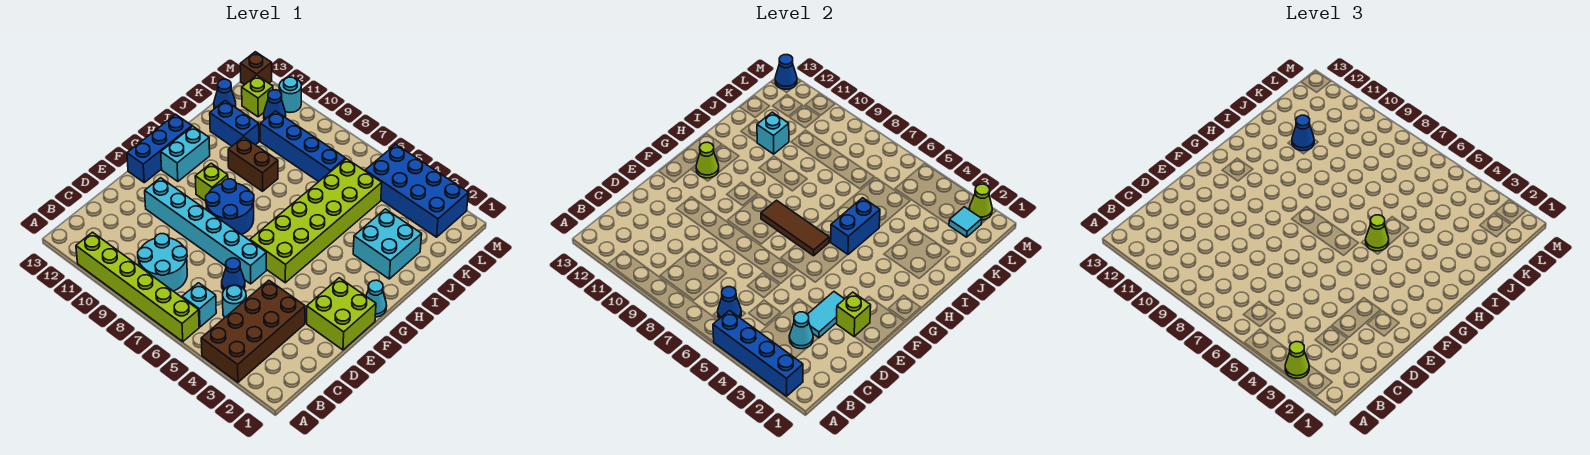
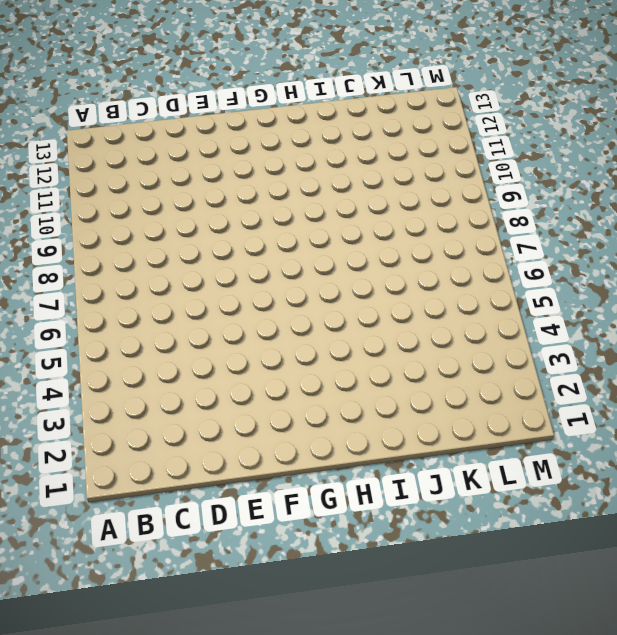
none -> brown brick A3:D4 level 1
none -> lime brick A6:A11 level 1
none -> cyan brick B6 level 1
none -> cyan round brick B8:C9 level 1

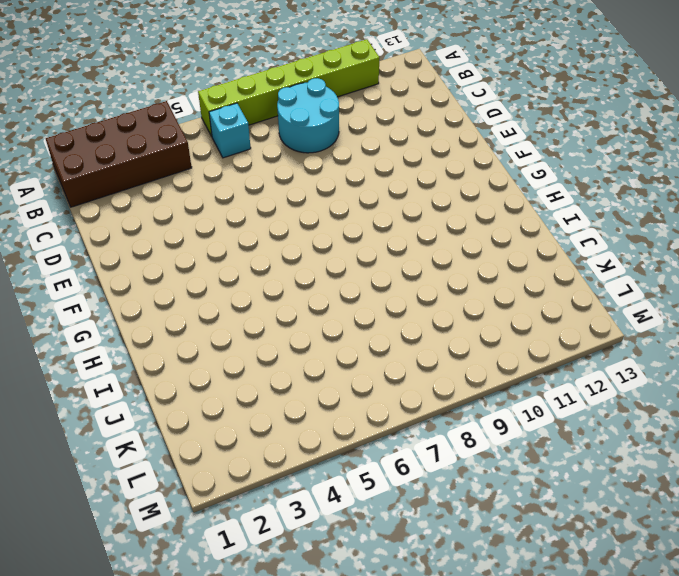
brown brick A1:B4 level 1 -> brown brick A3:D4 level 1
none -> cyan round brick C5 level 1
none -> blue cone D6 level 1
none -> lime brick E1:F2 level 1
none -> cyan brick E6:E11 level 1

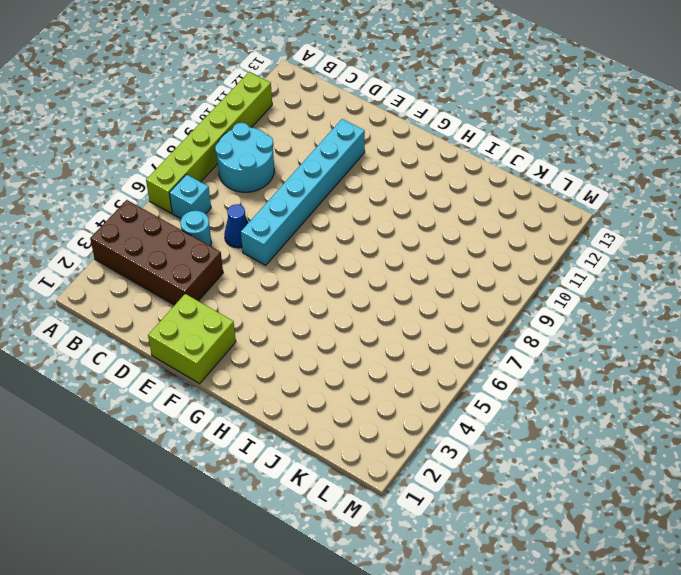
none -> lime brick F5:K6 level 1
none -> blue round brick F8:G9 level 1
none -> blue brick F13:H13 level 1
none -> cyan cone G1 level 1

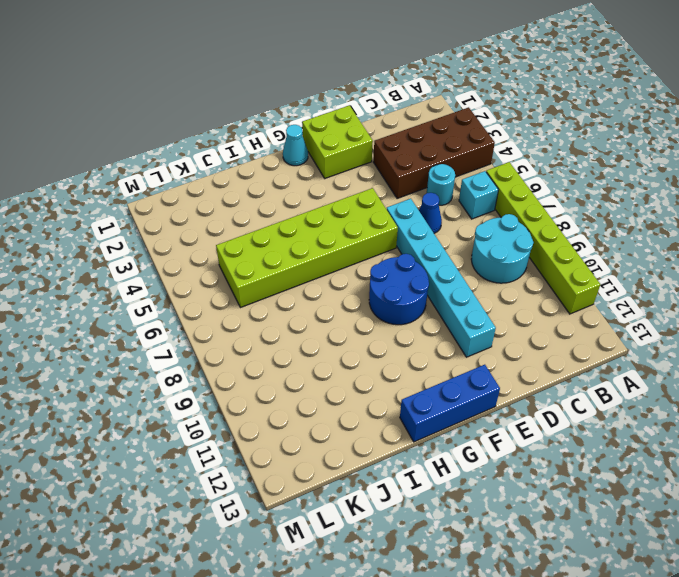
none -> lime brick G10 level 1
none -> cyan brick G12:H12 level 1
none -> cyan brick I2:J3 level 1
none -> brown brick I9:I10 level 1

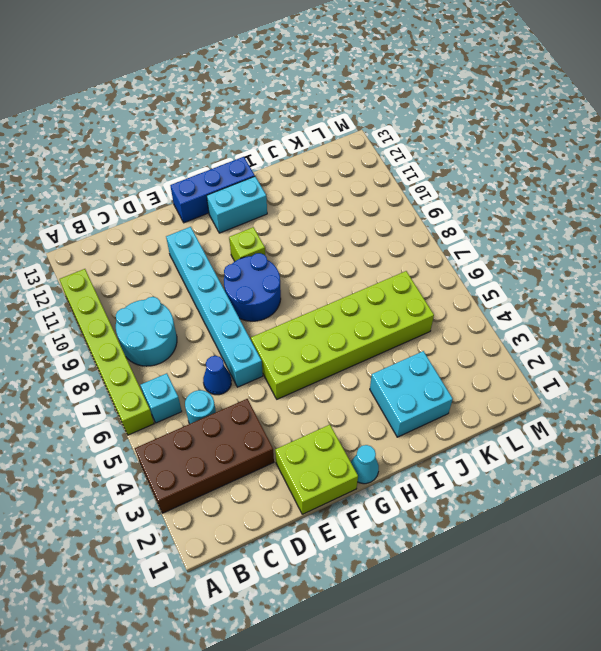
none -> brown brick I9:I10 level 1
none -> blue brick J11:J12 level 1
none -> blue brick K7:K10 level 1
none -> blue cone K13 level 1

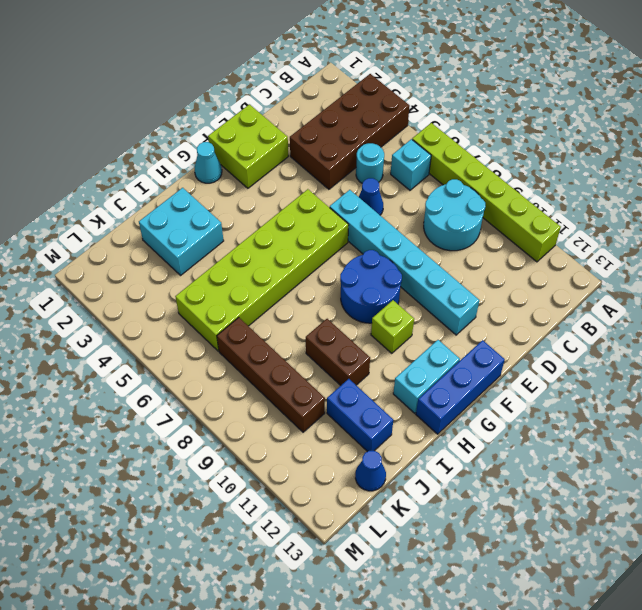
brown brick K7:K10 level 1 -> blue brick K7:K10 level 1
none -> blue brick L2:M5 level 1
none -> blue cone L11 level 1
none -> lime brick L12 level 1
none -> cyan round brick M11 level 1

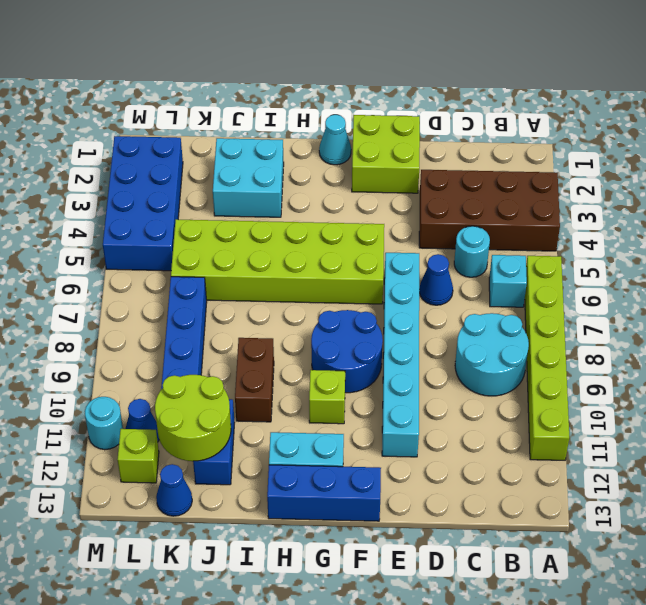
lime round brick J11:K12 level 2 -> cyan brick J11 level 2
none -> brown brick M13 level 1
none -> blue brick A2:A5 level 2
none -> blue cone B6 level 2
none -> cyan cone C3 level 2

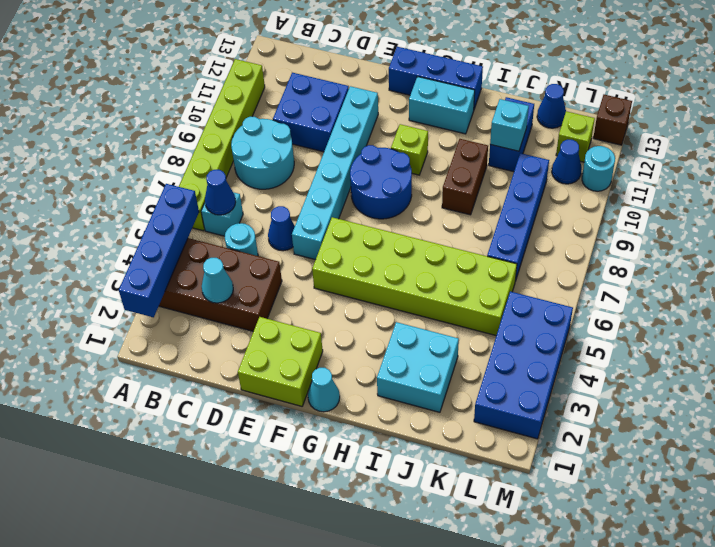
blue brick C10:D11 level 1 -> none
none -> cyan tile D3:E3 level 2
none -> lime brick E2 level 2
none -> brown tile G6:G8 level 2
none -> lime cone G12 level 2

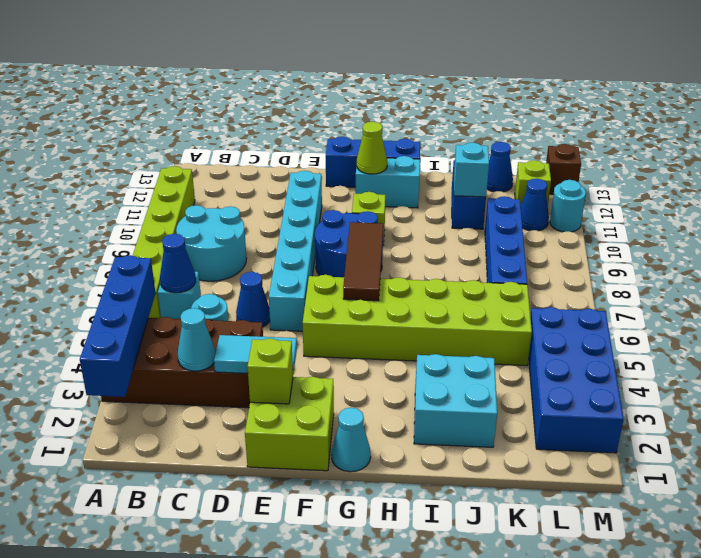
none -> brown brick I9:I10 level 1
none -> blue brick H5:I5 level 2
none -> cyan tile L2 level 2
none -> lime cone M2 level 2

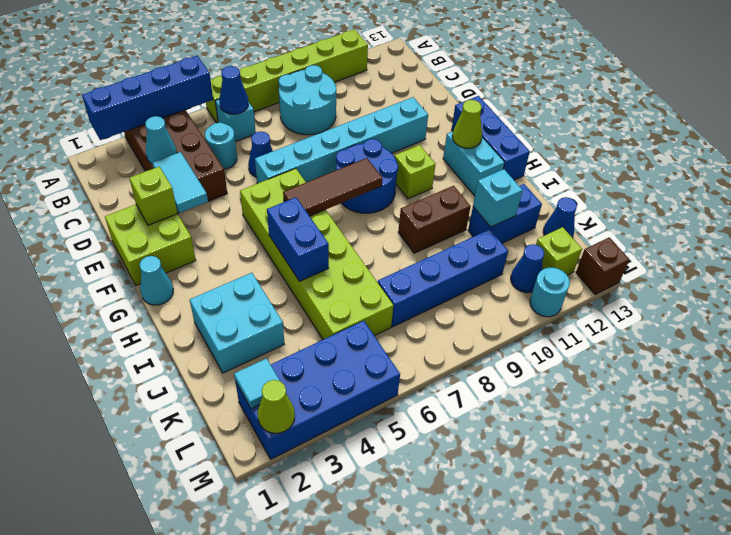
none -> blue cone M13 level 2
none -> lime cone A3 level 3
none -> lime cone H5 level 3
none -> blue cone J11 level 3

